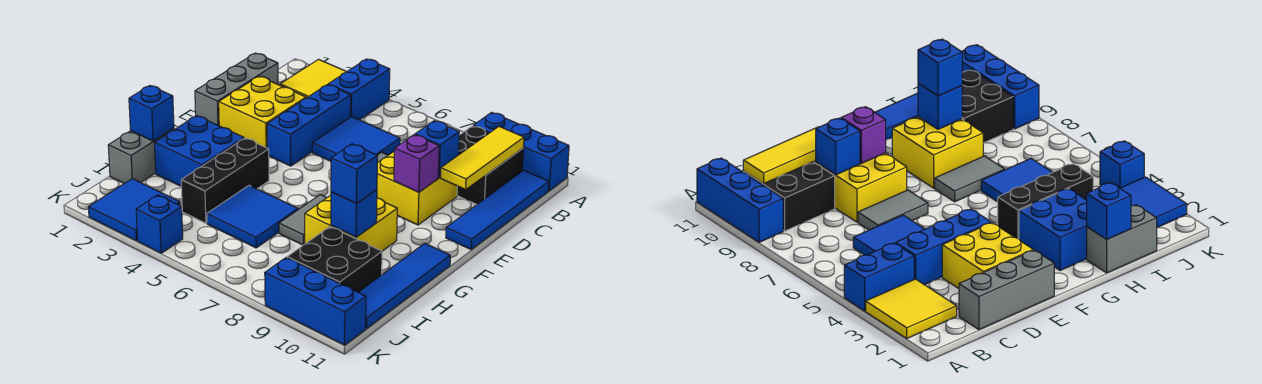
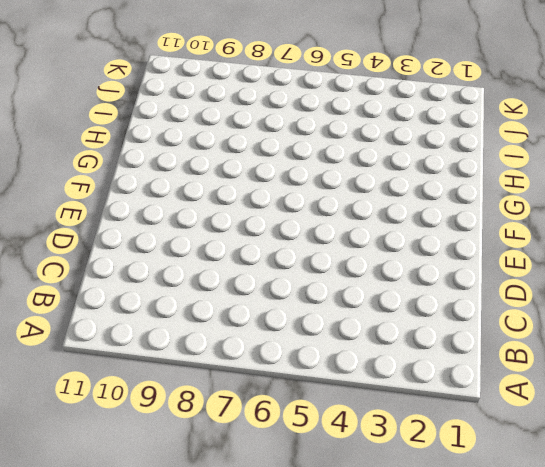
none -> yellow tile A2:B3 level 1
none -> blue brick A4:B4 level 1
none -> blue brick A9:A11 level 1

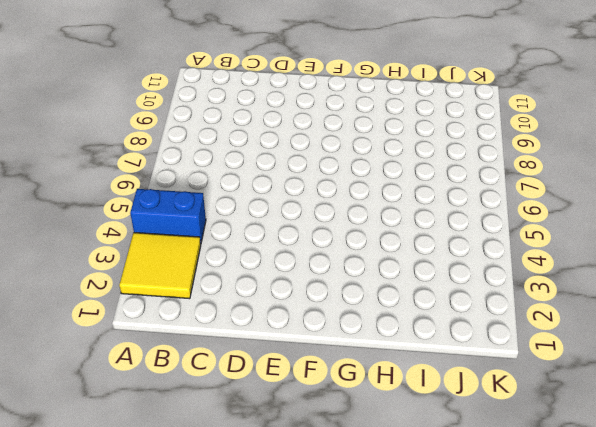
none -> blue brick A9:A11 level 1
none -> black brick B9:C10 level 1
none -> blue tile B11:E11 level 1

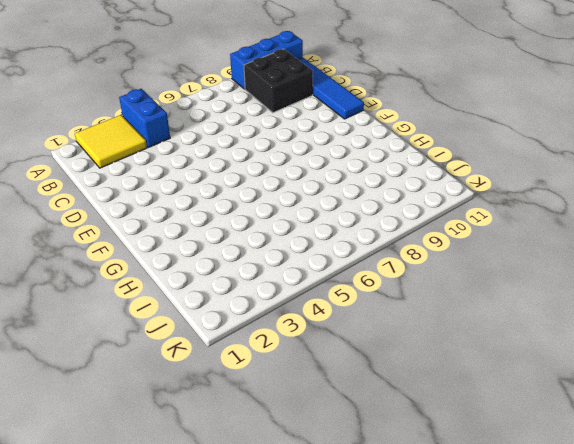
none -> grey brick C1:E1 level 1
none -> blue brick C4:E4 level 1
none -> blue tile C5:D6 level 1

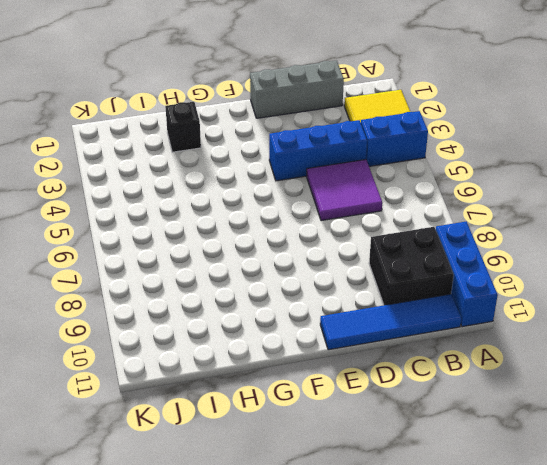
purple tile C5:D6 level 1 -> blue tile C5:D6 level 1
black brick H2 level 1 -> blue brick G2:H3 level 1
none -> yellow brick D2:E3 level 1
none -> grey tile D7:E7 level 1
none -> yellow brick D8:E9 level 1

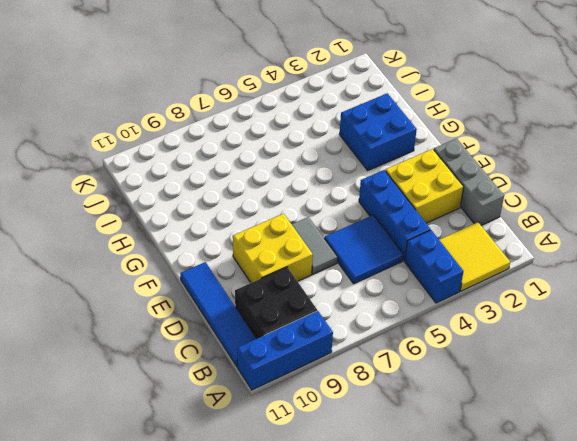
none -> black brick G4:I4 level 1
none -> grey tile G7:H7 level 1
none -> yellow brick G8:H9 level 1

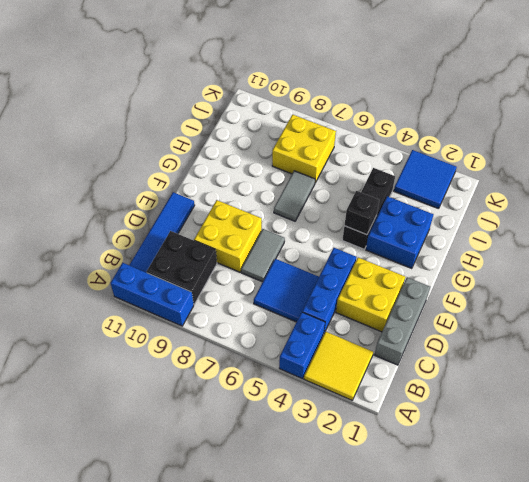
black brick G4 level 2 -> none
yellow brick I7:J8 level 1 -> yellow brick G8:H9 level 1
none -> blue tile G11:J11 level 1
none -> grey brick H1:I1 level 1
none -> blue tile H5:I6 level 1

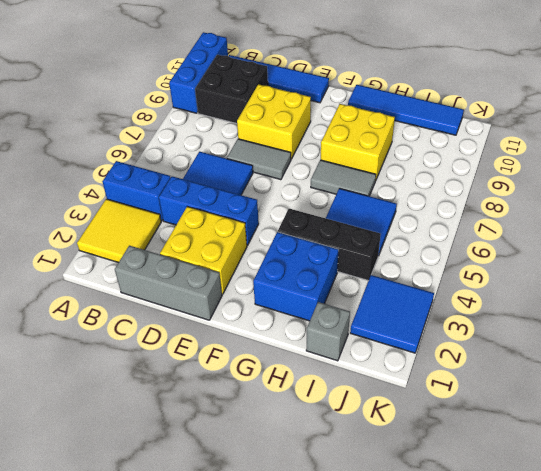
grey brick I1 level 1 -> grey brick H1:I1 level 1
none -> black brick I9:J10 level 1
none -> blue brick K4 level 1
none -> blue brick K9:K11 level 1

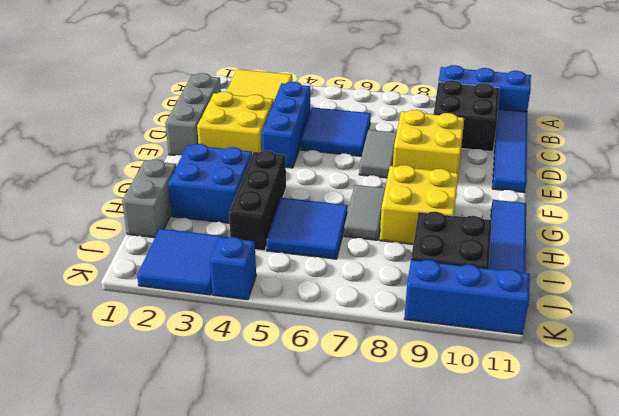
none -> blue brick A4:B4 level 1
none -> yellow tile B10:D10 level 2
none -> blue brick D9 level 2

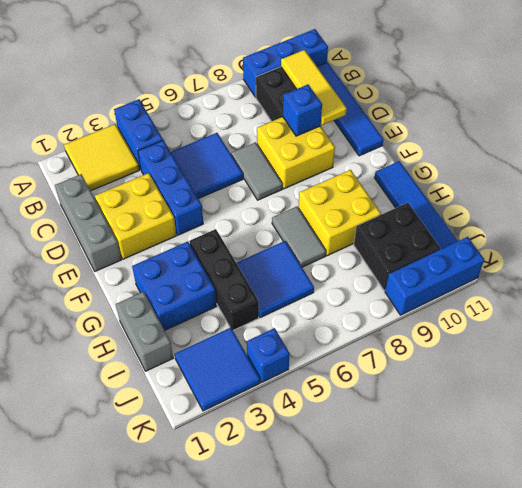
none -> purple brick E9 level 2
none -> blue brick H1 level 2
none -> blue brick H9 level 2

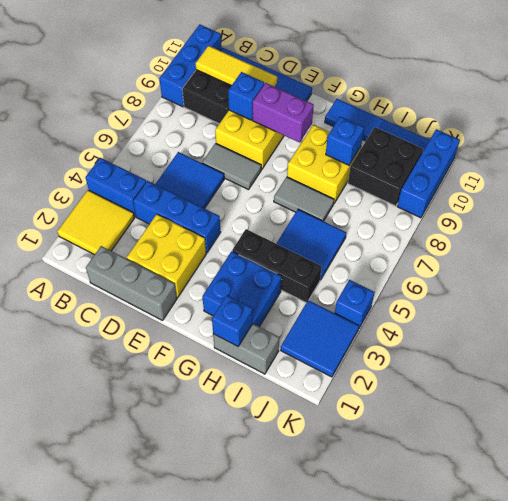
purple brick E9:F9 level 2 -> purple brick E9 level 2
none -> blue brick H9 level 3

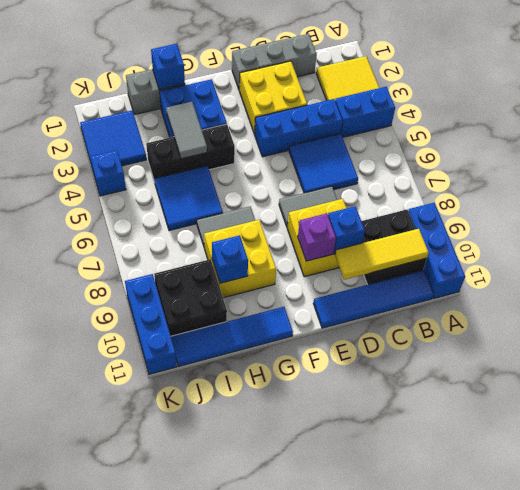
grey tile H3:H4 level 2 -> none
none -> blue brick H9 level 3

